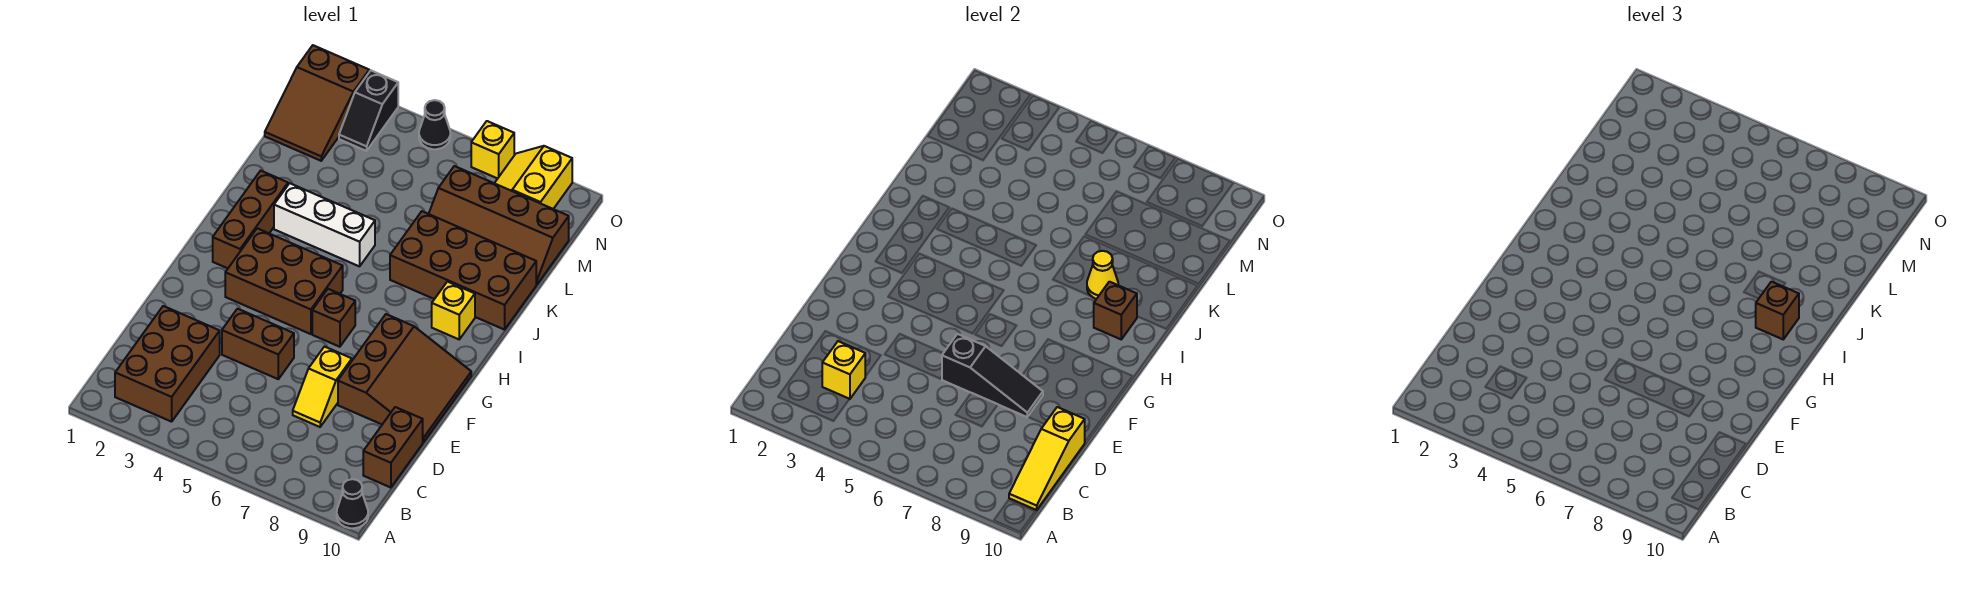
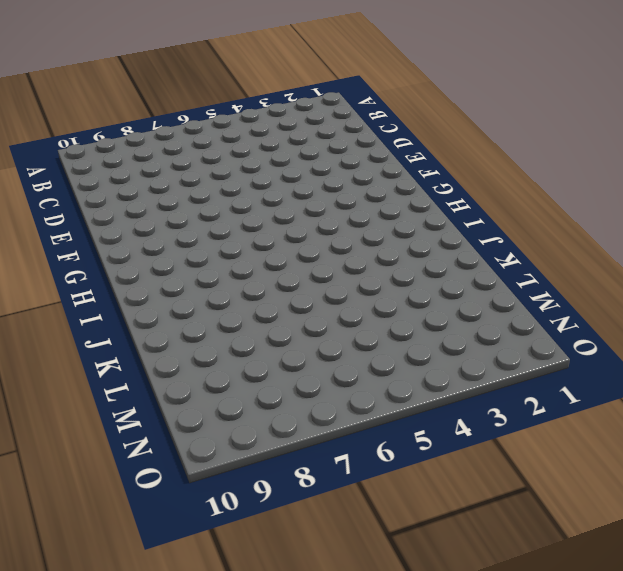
none -> black cone A10 level 1
none -> brown brick B2:D3 level 1
none -> brown brick C10:D10 level 1

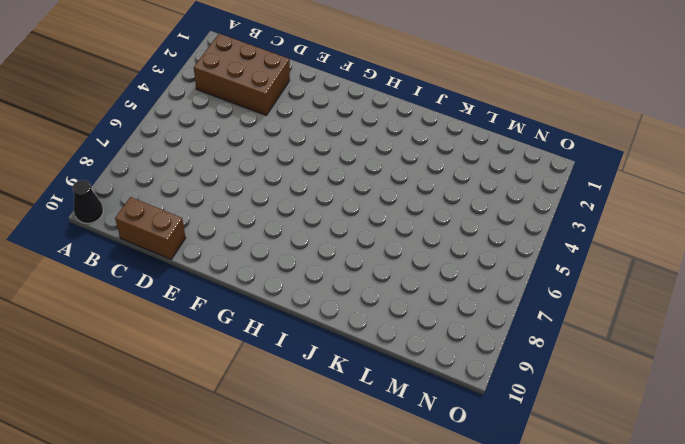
none -> yellow slope D7:E7 level 1 top E
none -> brown brick E4:E5 level 1
none -> brown slope E8:G10 level 1 top 8

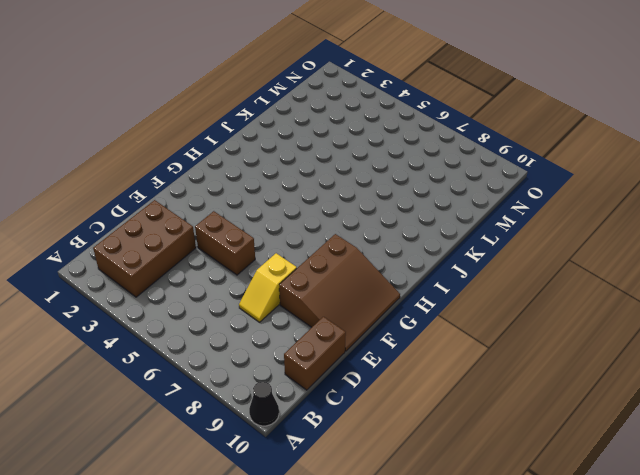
none -> brown brick G3:H5 level 1
none -> brown brick G6 level 1
none -> brown brick H2:J2 level 1

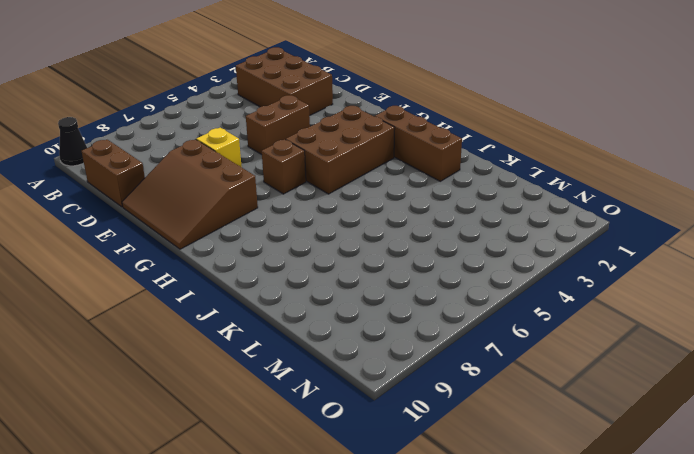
none -> yellow brick I9 level 1
none -> white brick J3:J5 level 1
none -> brown brick J7:K10 level 1

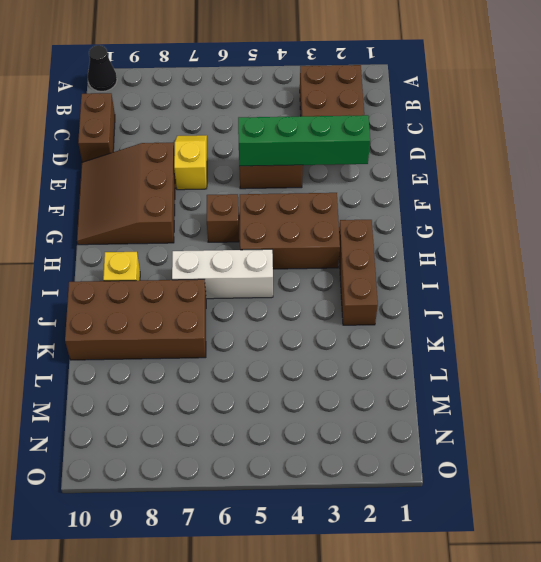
green brick E2:E5 level 2 -> none
white brick I5:I7 level 1 -> white brick J3:J5 level 1
none -> brown slope L7:M10 level 1 top M
none -> brown slope M1:O2 level 1 top O
none -> black slope N3:O3 level 1 top O

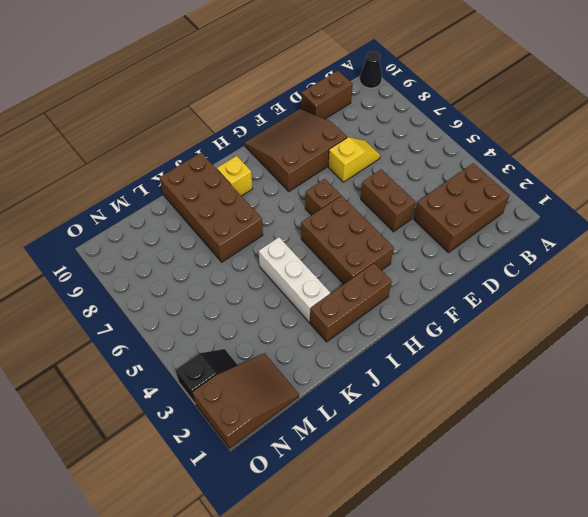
none -> brown slope L7:M10 level 1 top M
none -> yellow slope N8:O9 level 1 top 9
none -> black cone O5 level 1

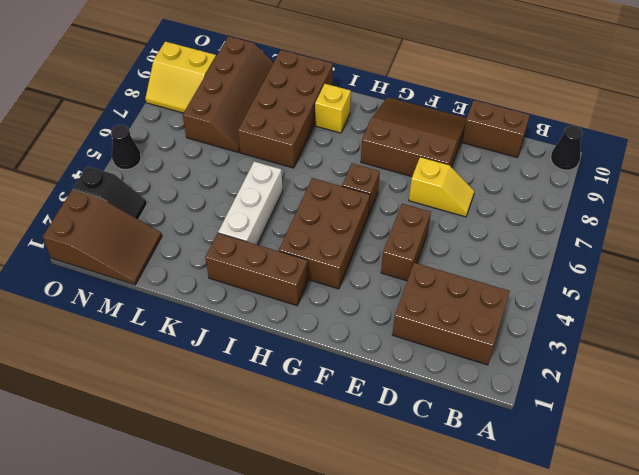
none -> yellow brick O7 level 1
none -> yellow slope B10:D10 level 2 top D
none -> yellow brick C3 level 2

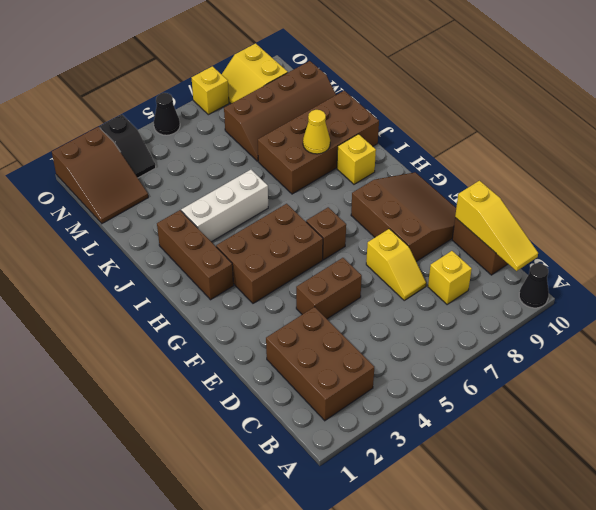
yellow brick C8 level 1 -> yellow brick C3 level 2
none -> black slope E6:E8 level 2 top 6
none -> brown brick I9 level 2
none -> brown brick I9 level 3

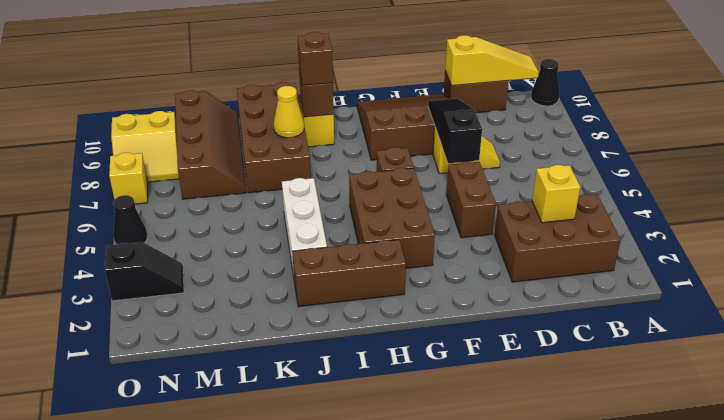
none -> brown slope M1:O2 level 1 top O

